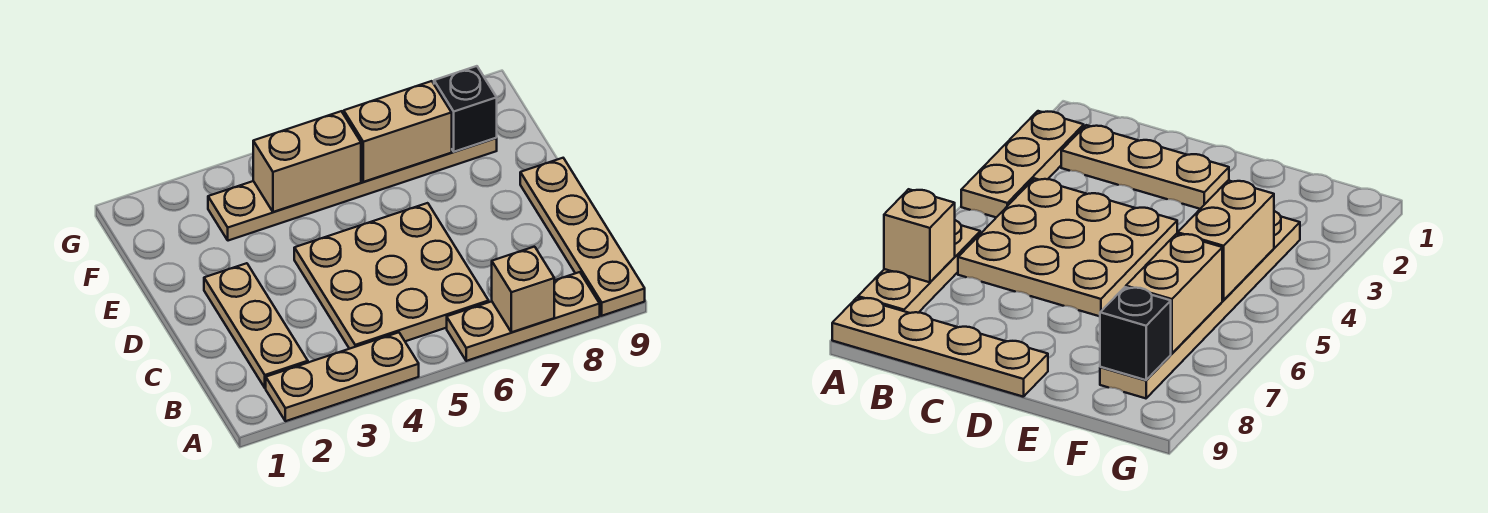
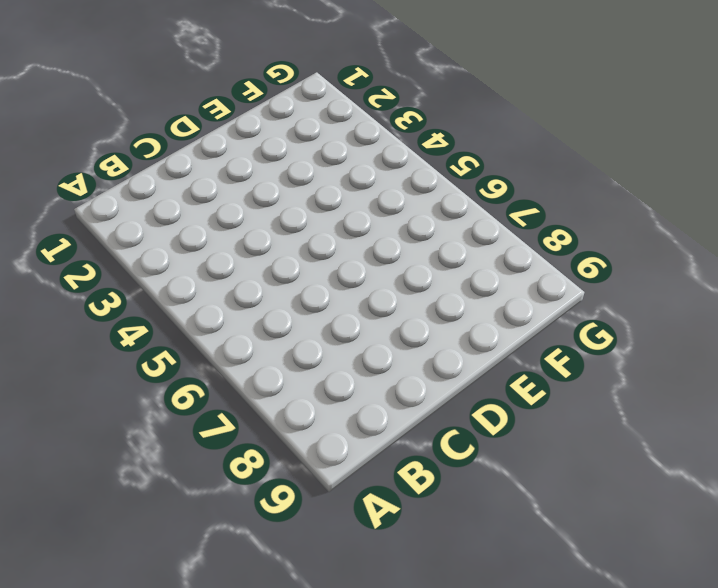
none -> tan plate A2:A4 level 1
none -> tan plate A6:A8 level 1

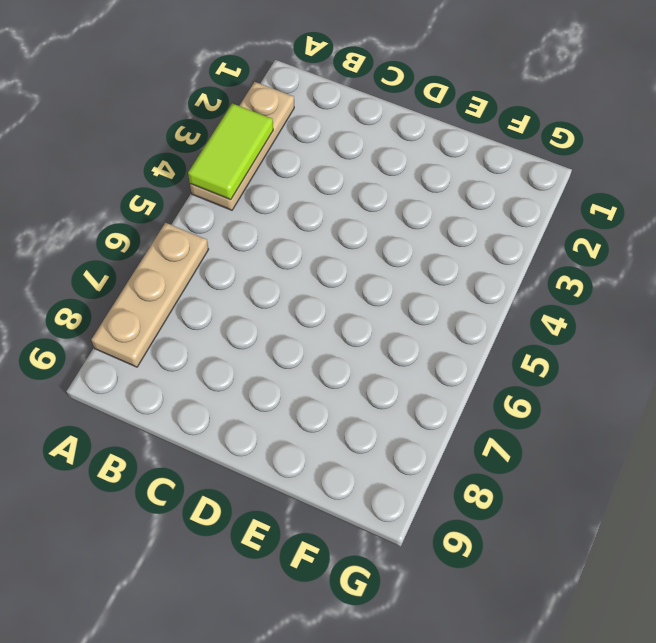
lime tile A3:A4 level 2 -> none
none -> tan plate A9:D9 level 1
none -> tan plate B2:D2 level 1

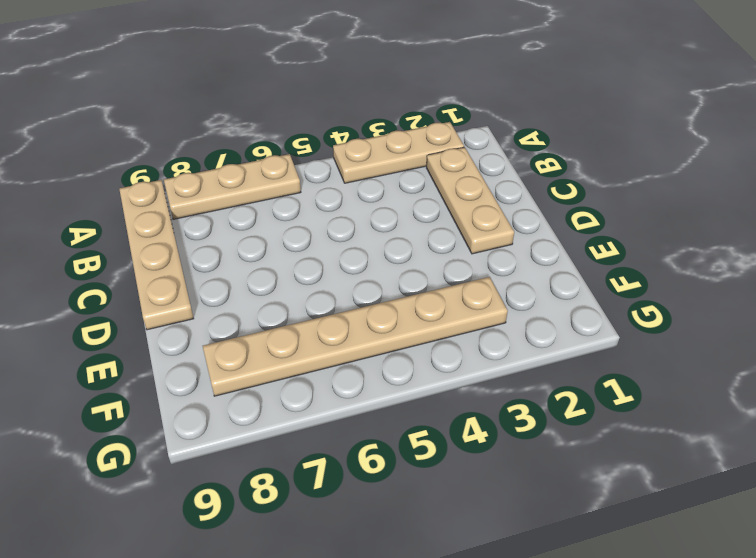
none -> tan plate B4:D6 level 1
none -> tan brick A7 level 2

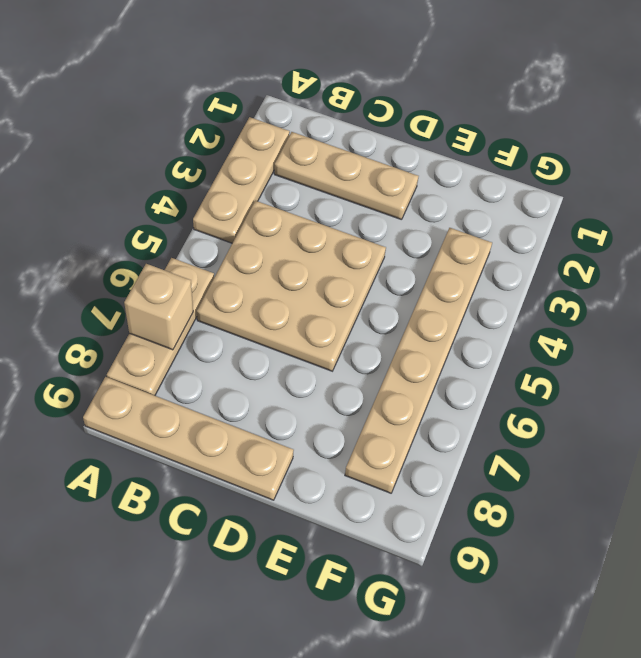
none -> tan brick F4:F5 level 2
none -> tan brick F6:F7 level 2

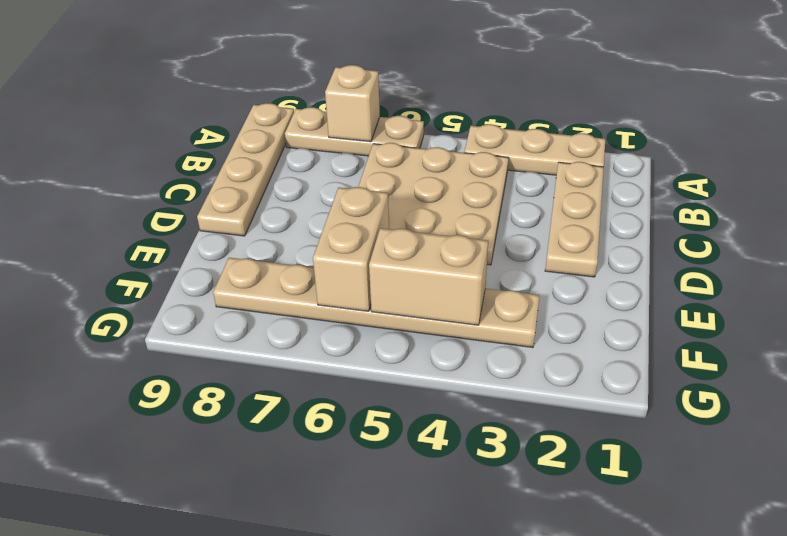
tan brick E6:F6 level 2 -> tan brick F6:F7 level 2
none -> black brick F8 level 2

